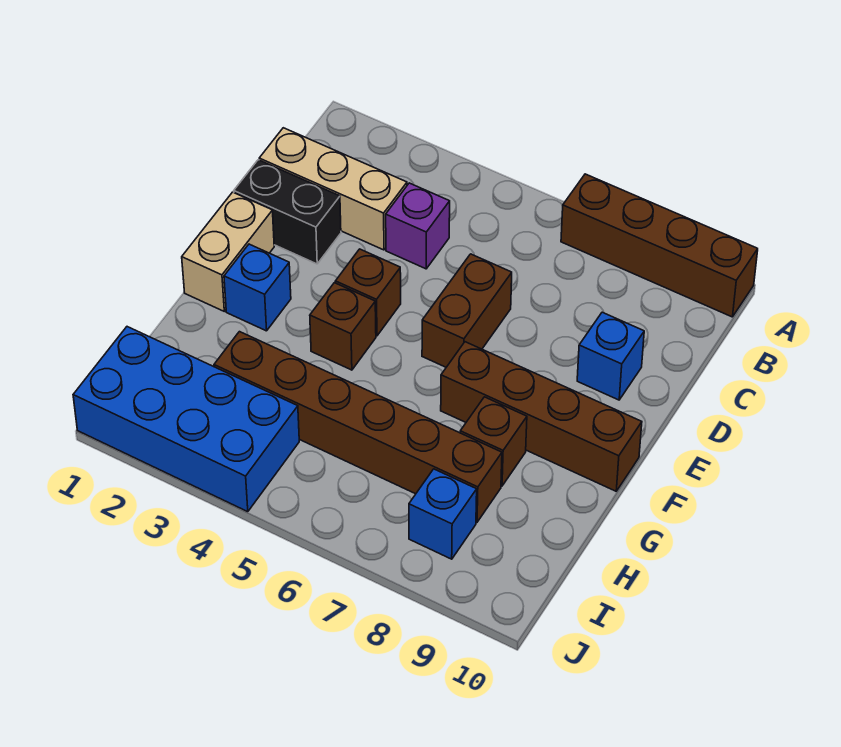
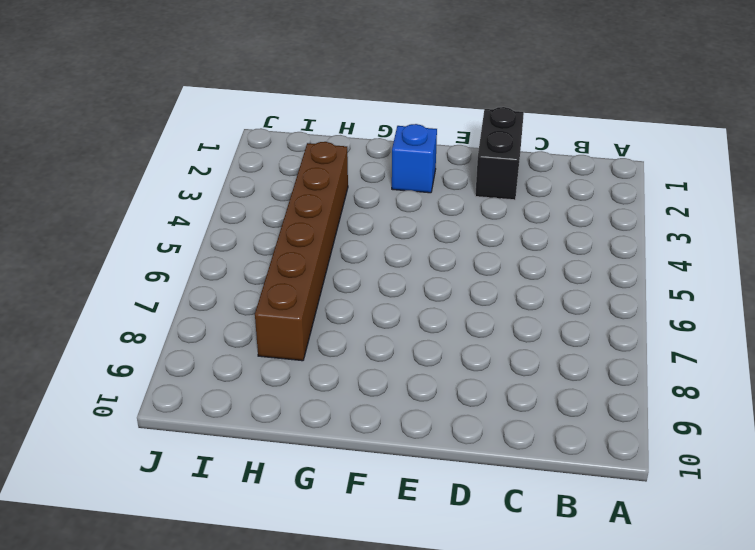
none -> brown brick A7:A10 level 1
none -> tan brick C1:C3 level 1
none -> purple brick C4 level 1

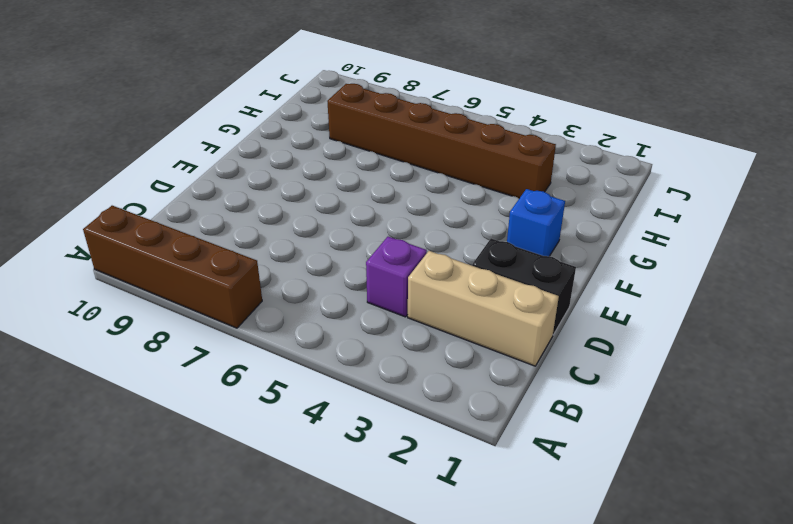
none -> brown brick D6:E6 level 1
none -> blue brick D9 level 1
none -> tan brick E1:F1 level 1

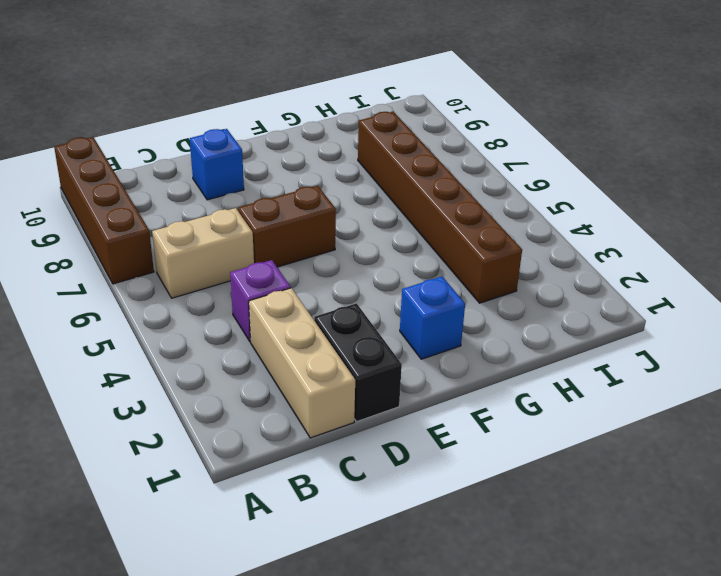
tan brick B6:C6 level 1 -> tan brick E1:F1 level 1
none -> brown brick E4 level 1
none -> brown brick F4 level 1
none -> brown brick F7:F10 level 1

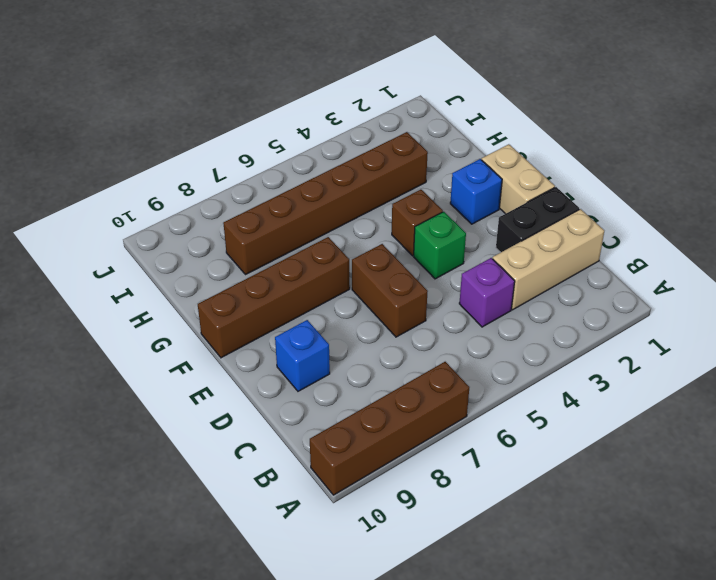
green brick E4 level 1 -> brown brick E4 level 1
none -> brown brick G8 level 1
none -> blue brick I1:J4 level 1
none -> blue brick I8 level 1

